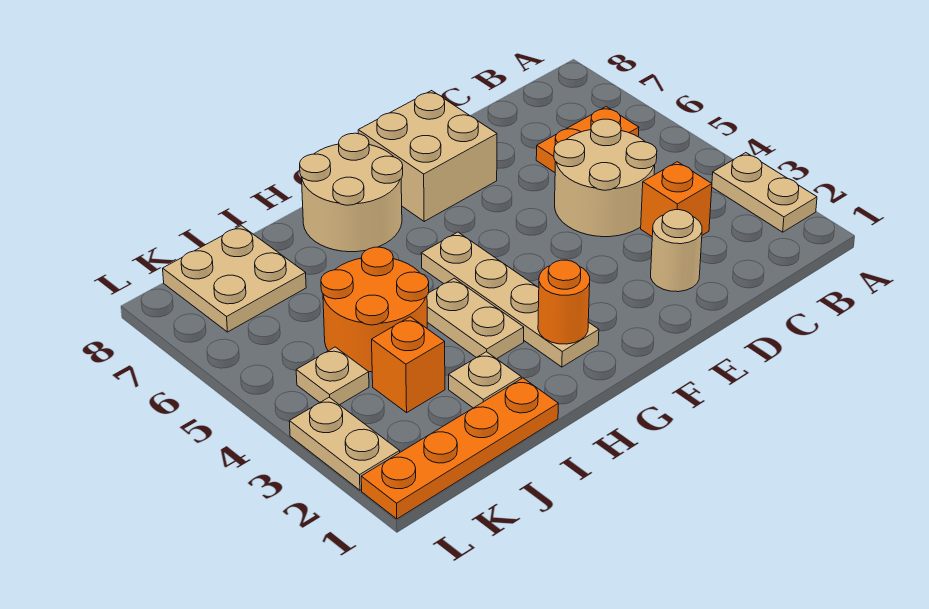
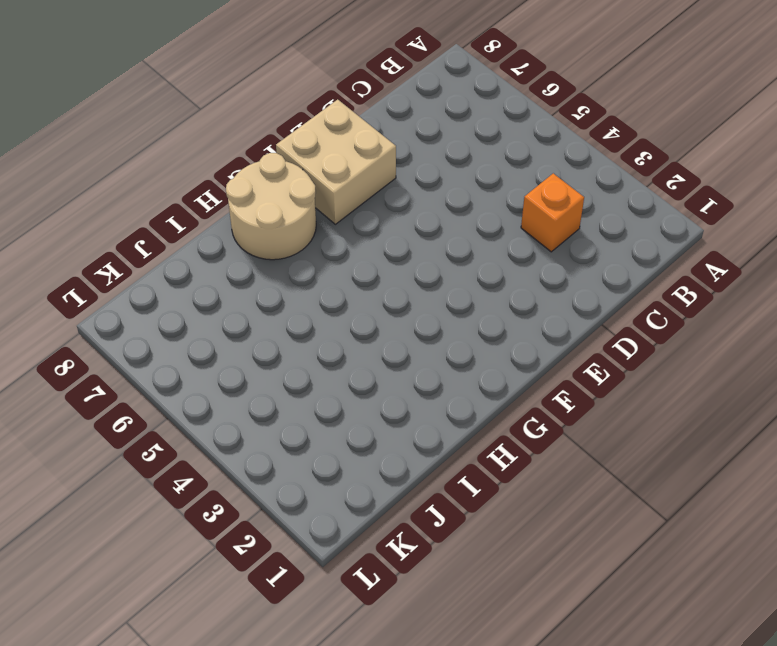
none -> tan plate A2:A3 level 1
none -> orange plate B6:C6 level 1
none -> tan round brick C4:D5 level 1

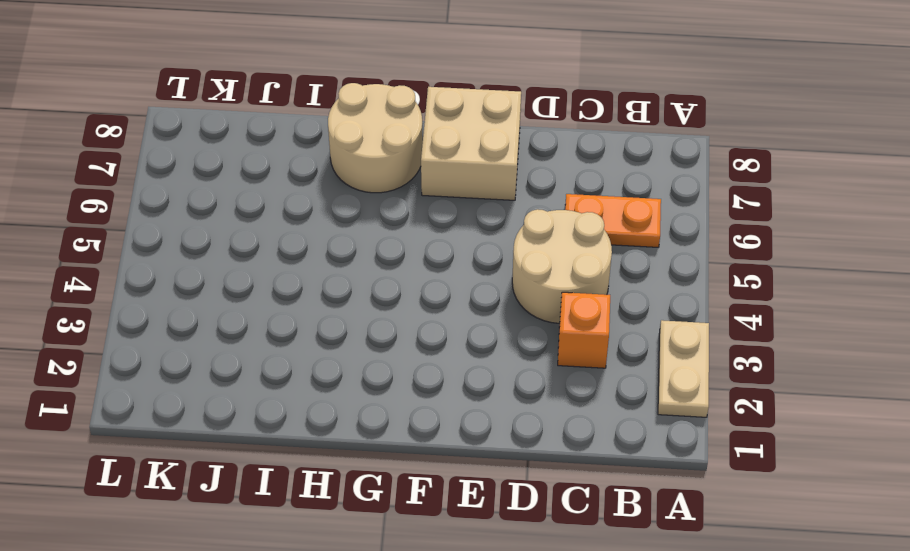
none -> tan round brick D2 level 1
none -> tan plate G2:G5 level 1
none -> tan plate H3:H4 level 1

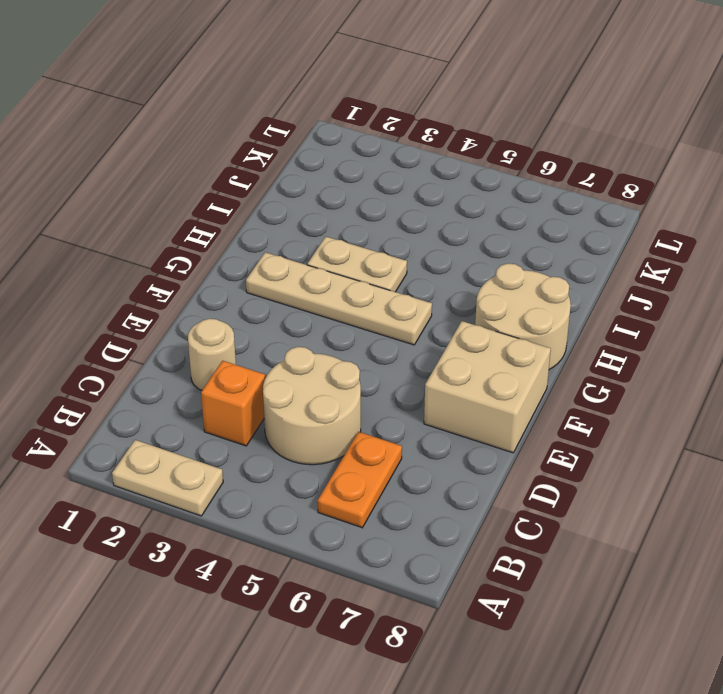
none -> orange plate I1:L1 level 1
none -> tan plate I2 level 1
none -> orange round brick I4:J5 level 1

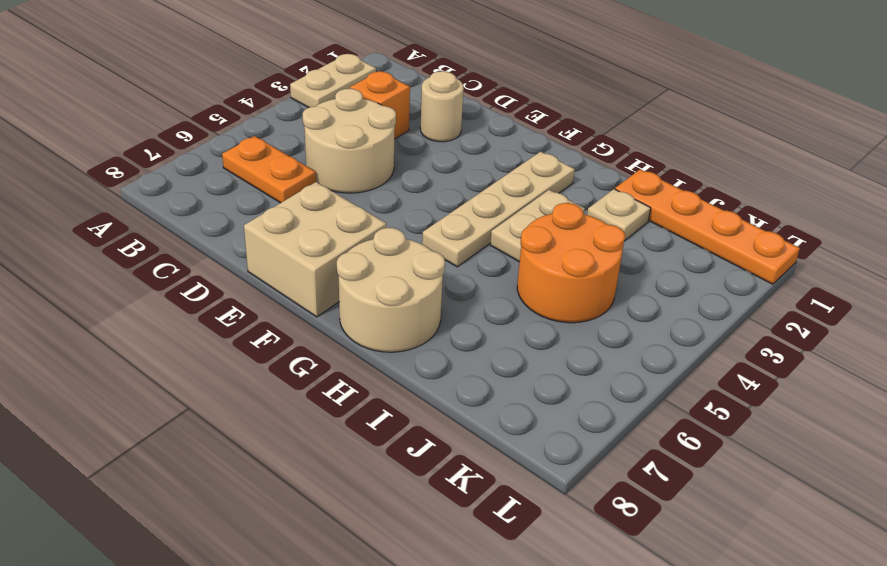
none -> orange brick J3 level 1
none -> tan plate J7:K8 level 1
none -> tan plate K4 level 1

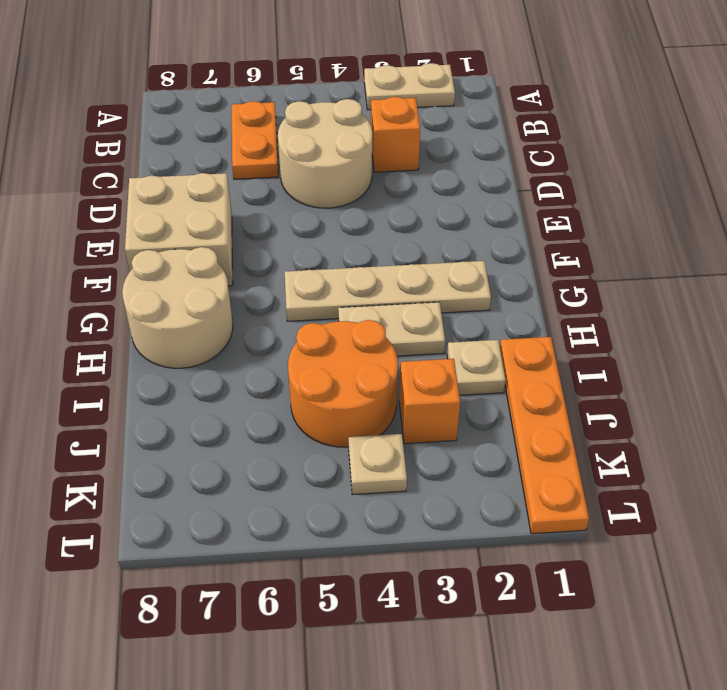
none -> tan round brick D2 level 1
none -> tan plate J7:K8 level 1
none -> tan plate L2:L3 level 1

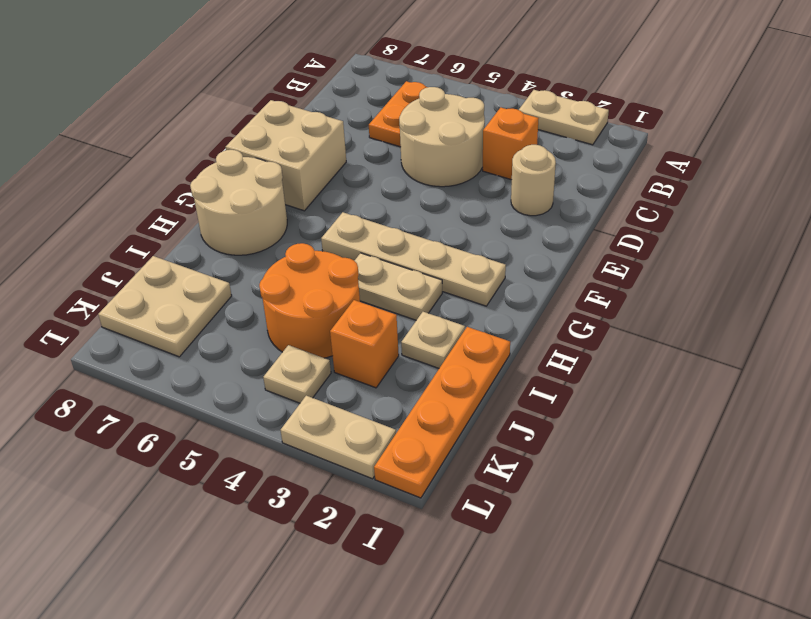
none -> orange round brick G2 level 2

